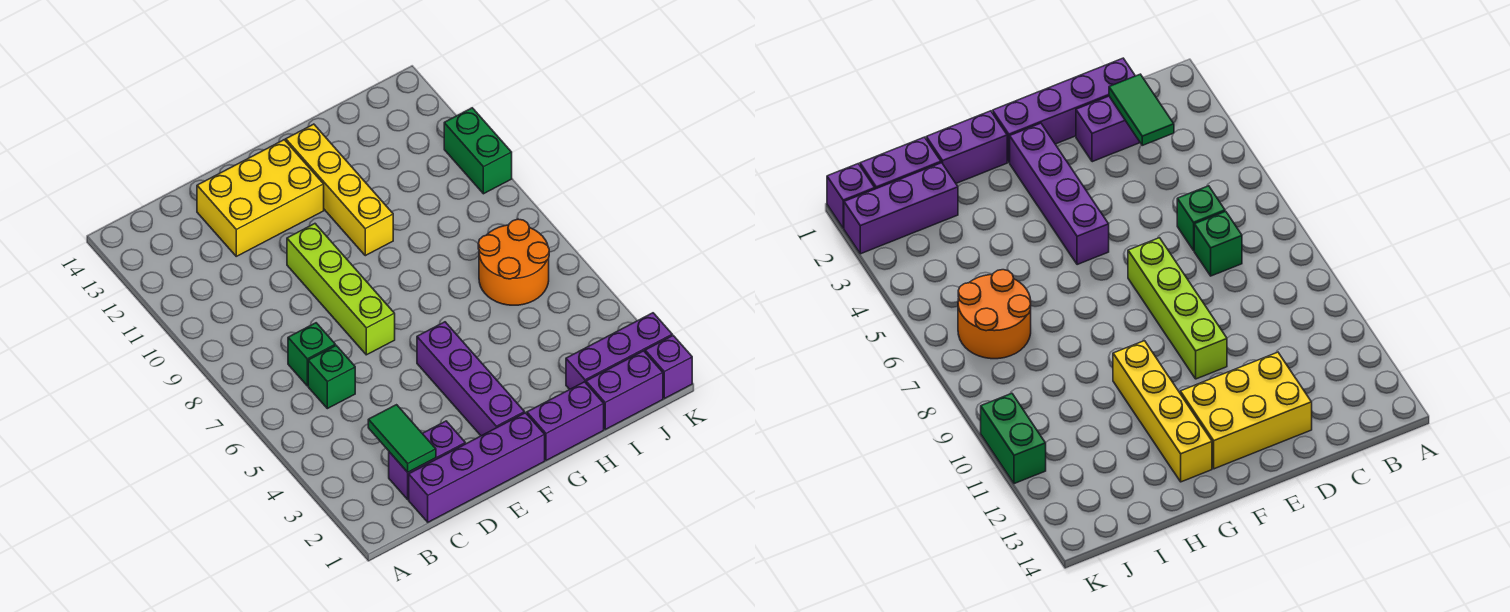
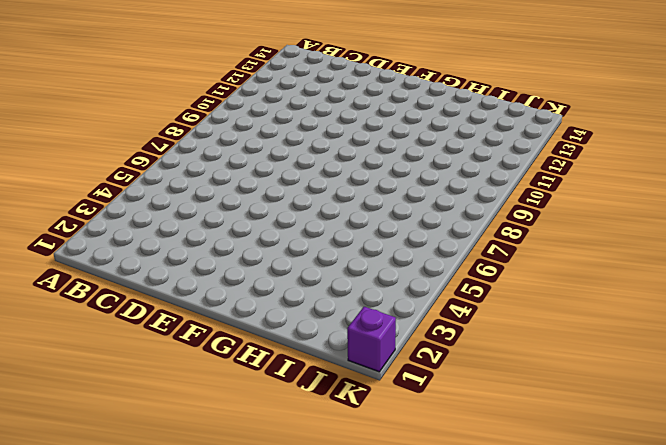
none -> purple brick C1:F1 level 1
none -> purple brick C2:D2 level 1
none -> green brick C6 level 1

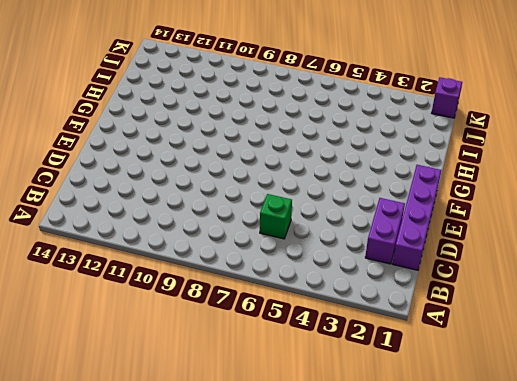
none -> green brick C7 level 1
none -> yellow brick D12:F13 level 1
none -> lime brick E7:E10 level 1

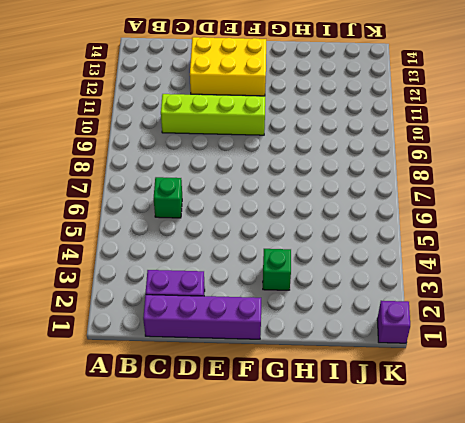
lime brick C10:F10 level 1 -> lime brick E7:E10 level 1
green brick G3 level 1 -> green brick C7 level 1
none -> purple brick F2:F5 level 1
none -> purple brick G1:H1 level 1
none -> yellow brick G10:G13 level 1

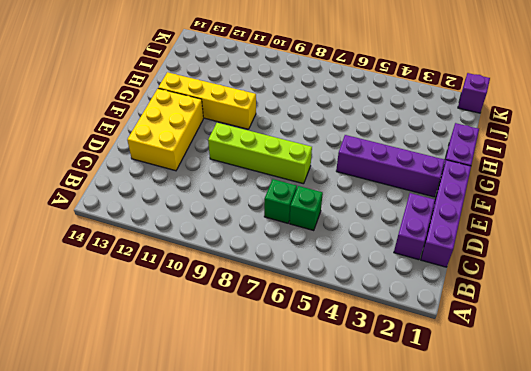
none -> purple brick I1:J1 level 1
none -> purple brick I2:K2 level 1
none -> orange round brick I6:J7 level 1

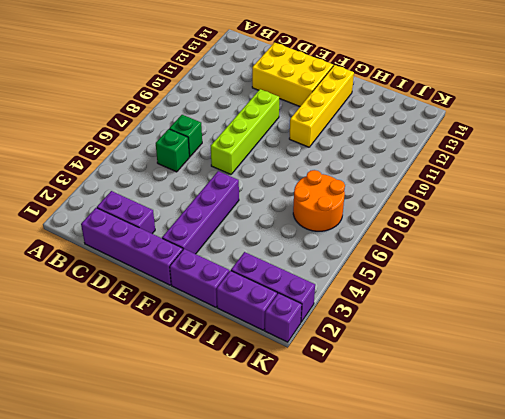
none -> green brick K10:K11 level 1
none -> green tile C2:C3 level 2

